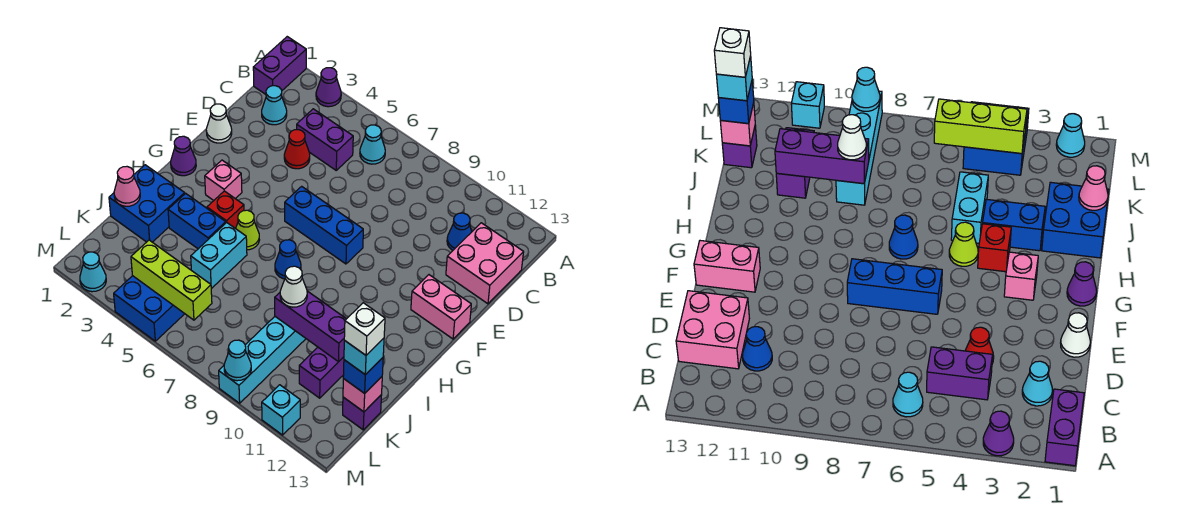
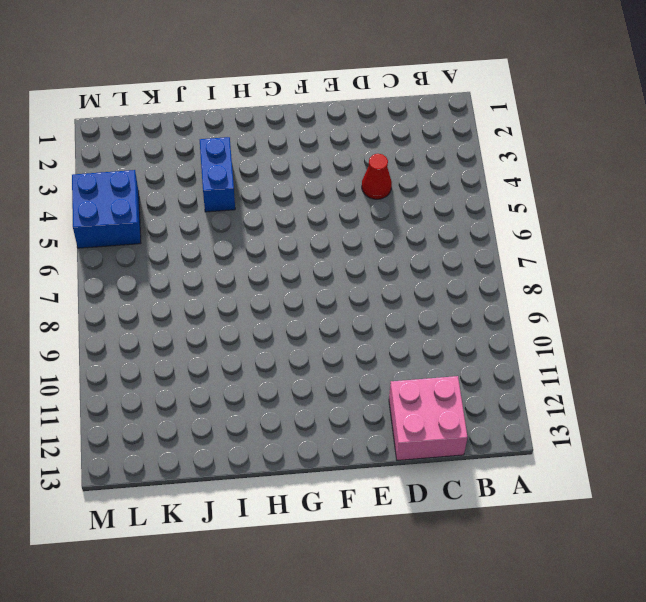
none -> purple brick A1:B1 level 1
none -> purple cone A3 level 1
none -> cyan cone B6 level 1
none -> cyan cone C2 level 1

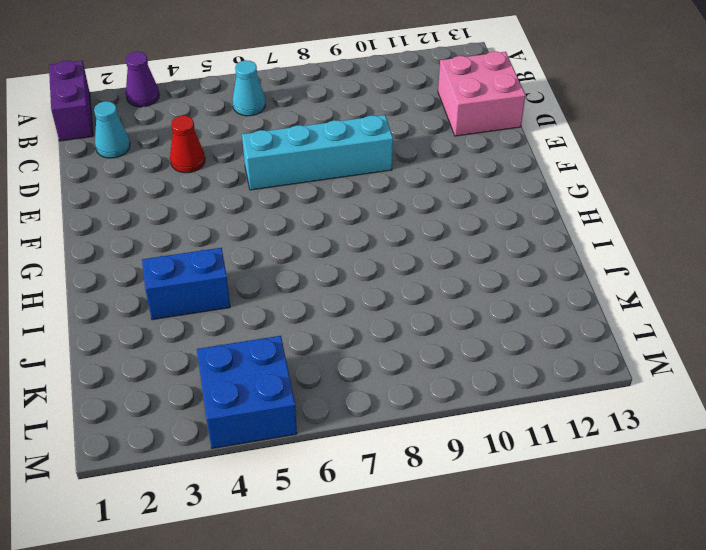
cyan brick E6:E9 level 1 -> cyan brick J9:M9 level 1
none -> purple brick C4:C5 level 1
none -> blue cone C11 level 1
none -> white cone E1 level 1
none -> blue brick F6:F8 level 1

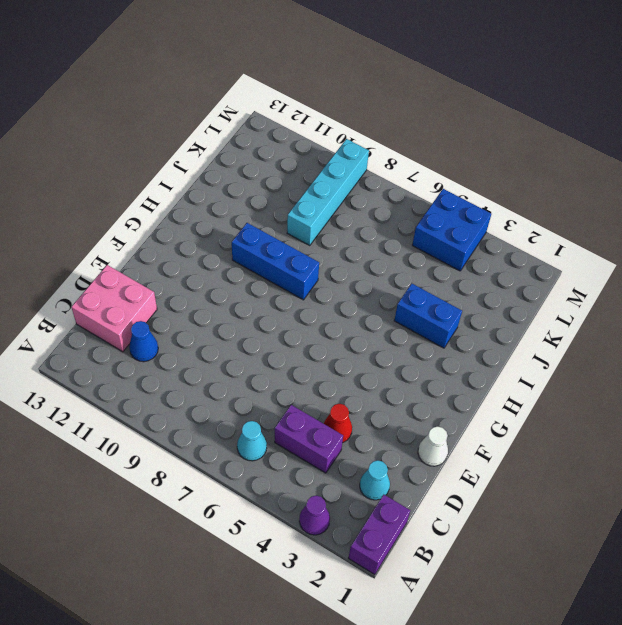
blue brick H8:H10 level 1 -> blue brick F6:F8 level 1
none -> pink brick F12:F13 level 1
none -> purple cone G1 level 1
none -> pink brick G3 level 1
none -> red brick H4 level 1

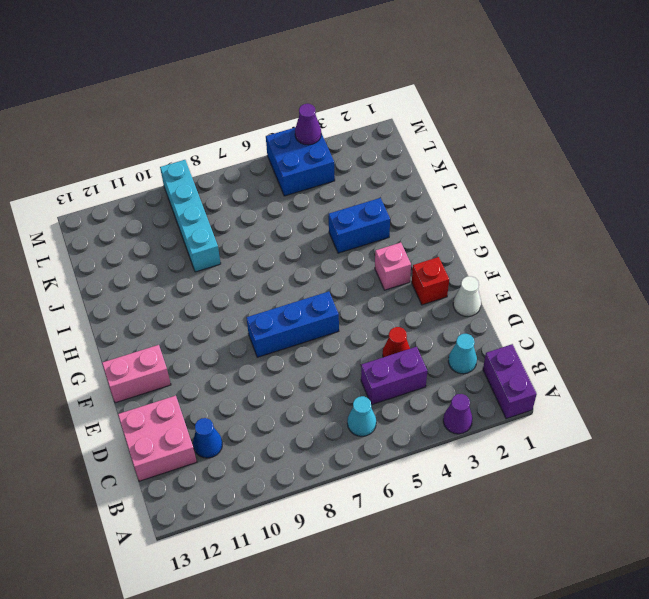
red brick F2 level 1 -> red brick H4 level 1
purple cone M4 level 2 -> purple cone G1 level 1
none -> lime cone H5 level 1
none -> blue cone H7 level 1
none -> blue brick I1:J2 level 1
none -> cyan brick I5:J5 level 1

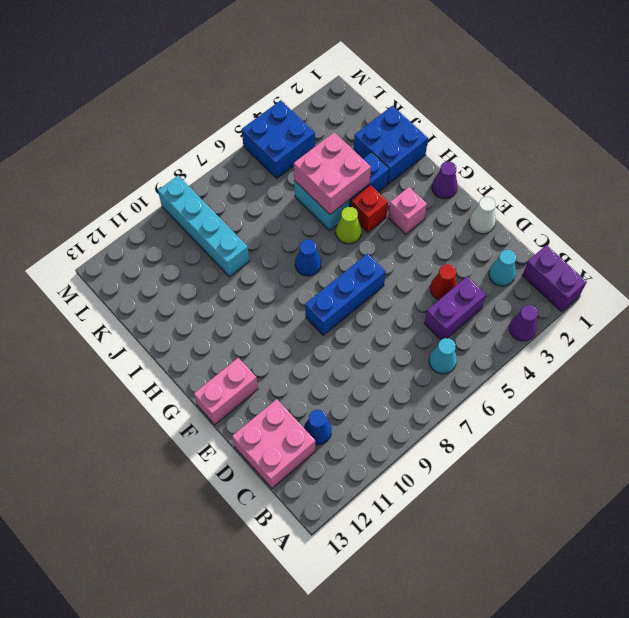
pink brick I4:J5 level 2 -> none
none -> purple brick J11:K11 level 1
none -> purple brick K13 level 1
none -> cyan cone M2 level 1
none -> cyan brick M11 level 1

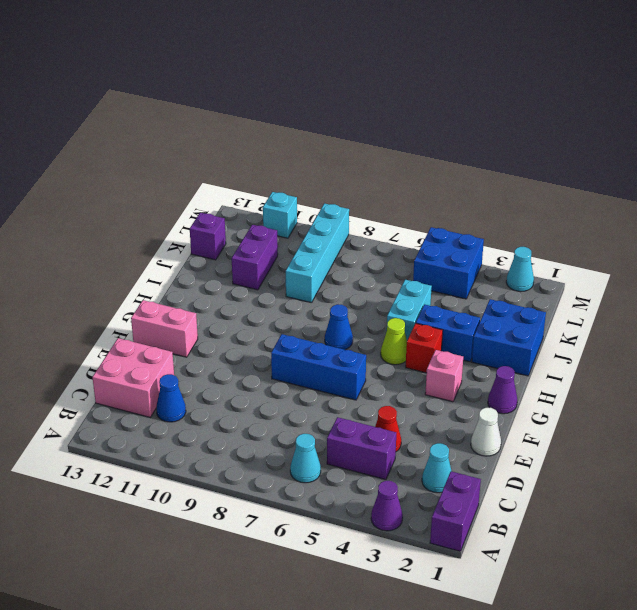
none -> pink cone J1 level 2
none -> purple brick J9:J11 level 2
none -> pink brick K13 level 2
none -> lime brick L4:L6 level 2

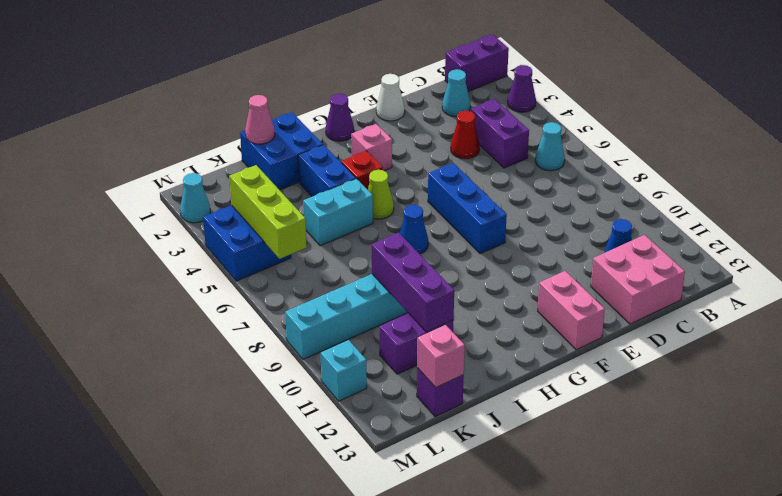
none -> cyan cone M9 level 2
none -> white cone J9 level 3
none -> blue brick K13 level 3
none -> cyan brick K13 level 4

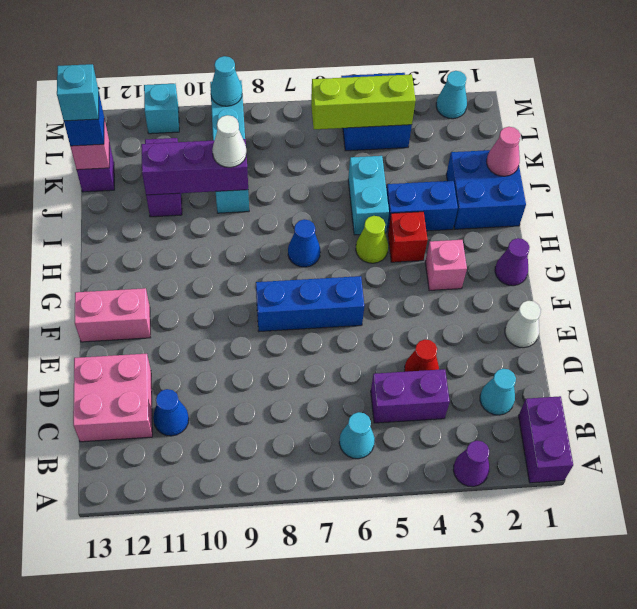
none -> white brick K13 level 5

